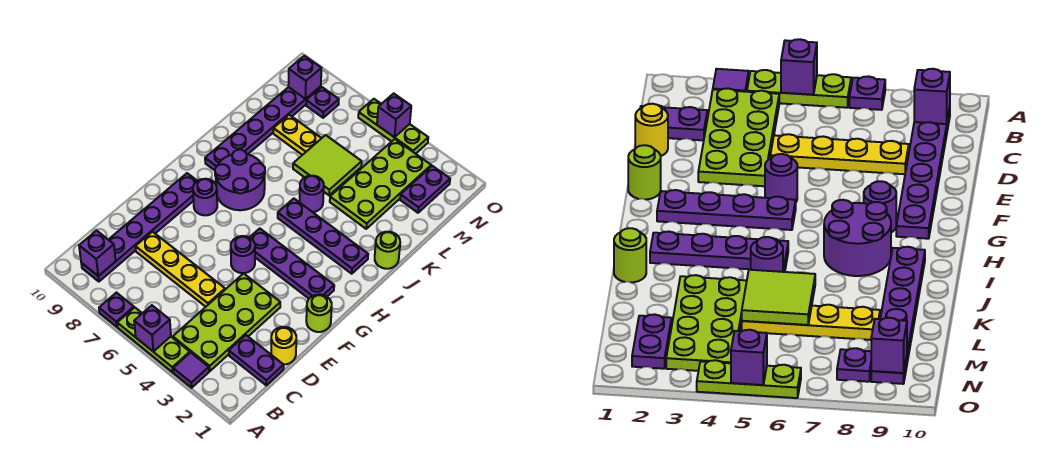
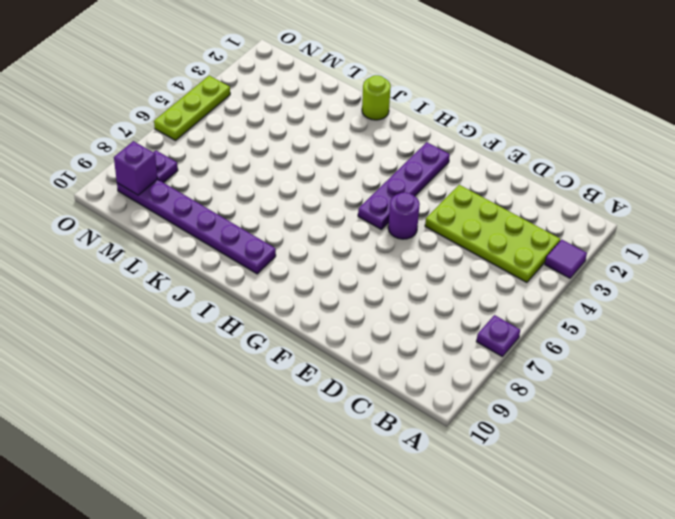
none -> lime plate A4:A6 level 1
none -> purple plate B9:G9 level 1
none -> purple plate C1:C2 level 1

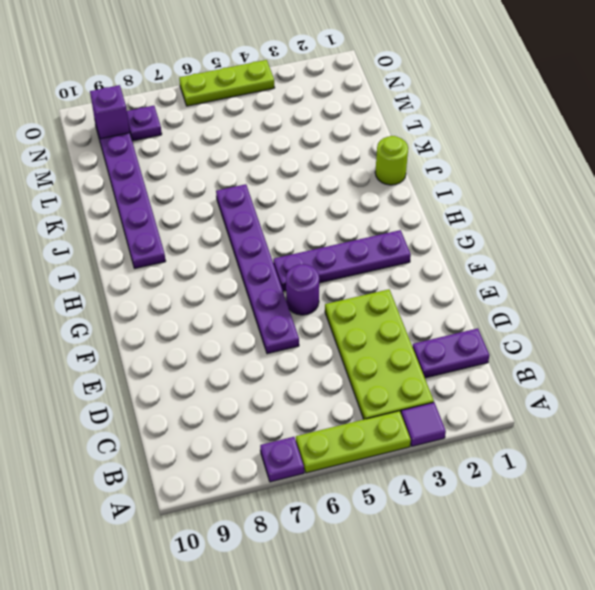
purple plate E6:J6 level 1 -> purple plate B9:G9 level 1
none -> yellow round brick D1 level 1
none -> yellow plate D5:D8 level 1
none -> lime round brick F1 level 1

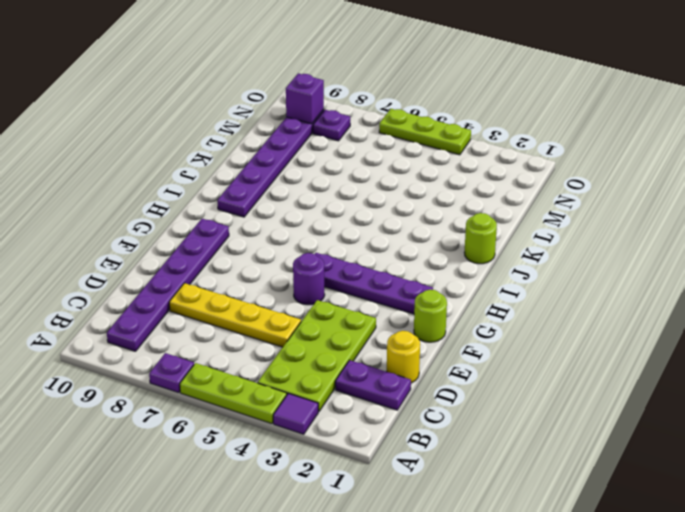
none -> purple round brick G8 level 1
none -> purple round brick H7:I8 level 1
none -> purple plate I2:I5 level 1

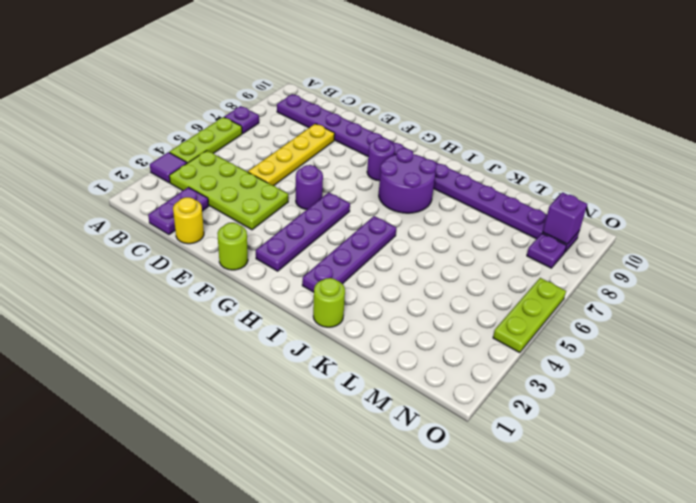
none -> purple round brick J5 level 1
none -> lime plate K3:N4 level 1
none -> yellow plate L5:L8 level 1

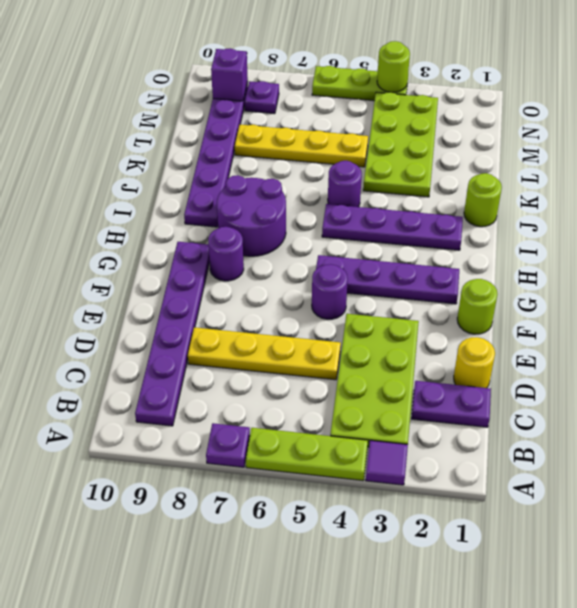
lime round brick O4 level 2 -> none
none -> purple plate M2:N2 level 1
none -> purple brick A5 level 2
none -> purple brick B9 level 2

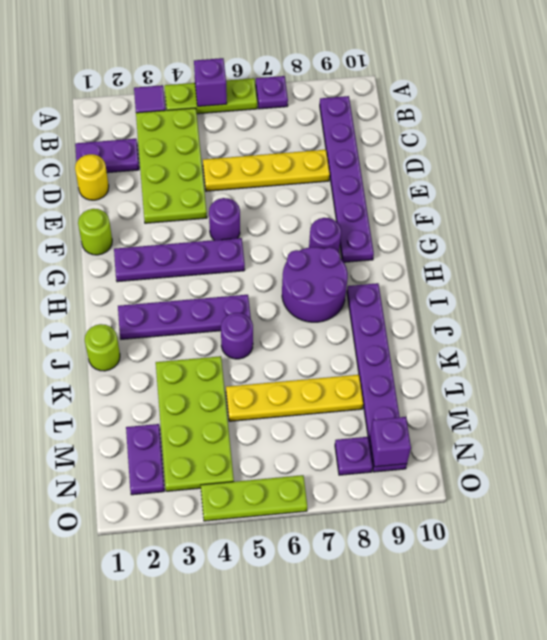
none -> purple brick B9 level 2
none -> lime tile K5:L6 level 2
none -> purple brick O5 level 2

